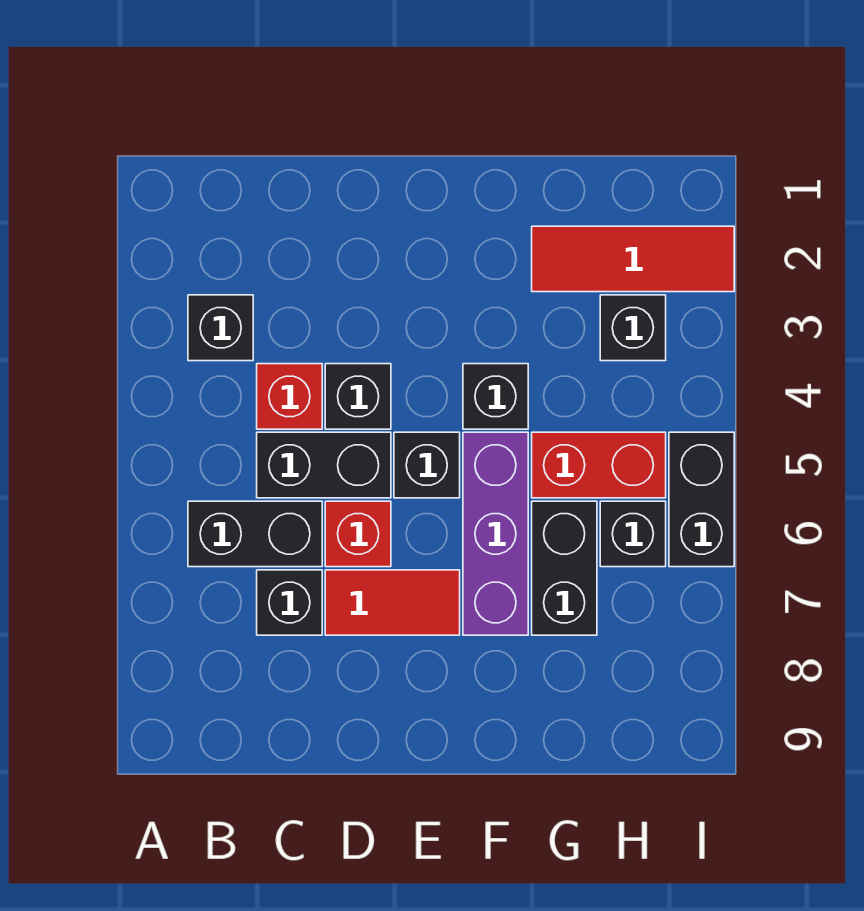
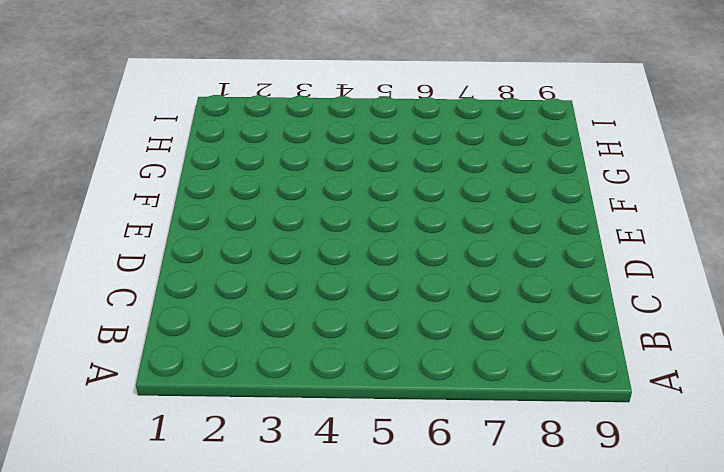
none -> black brick B3 level 1
none -> black brick B6:C6 level 1
none -> red brick C4 level 1

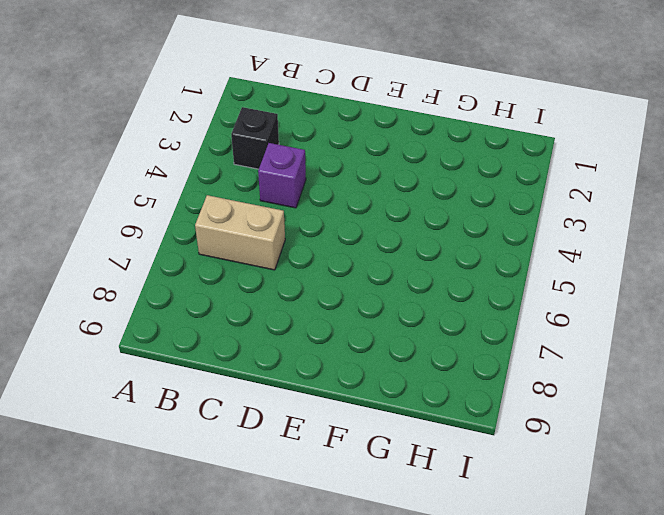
tan brick B6:C6 level 1 -> black brick B6:C6 level 1
purple brick C4 level 1 -> red brick C4 level 1
none -> black brick C5:D5 level 1
none -> black brick C7 level 1
none -> black brick D4 level 1

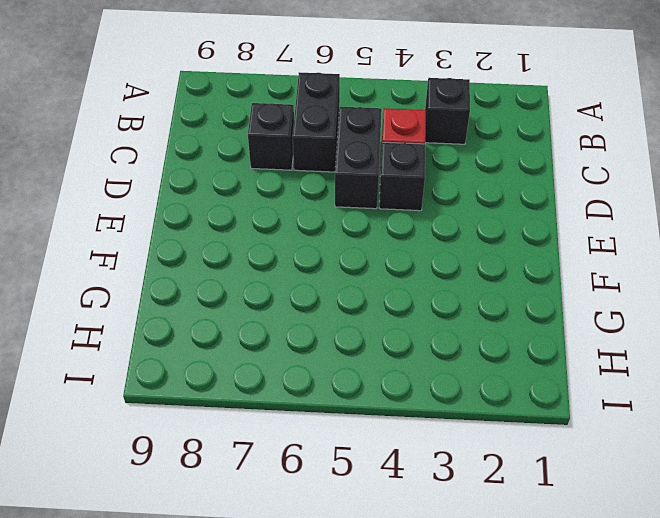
none -> red brick D6 level 1
none -> red tile D7:E7 level 1
none -> black brick E5 level 1

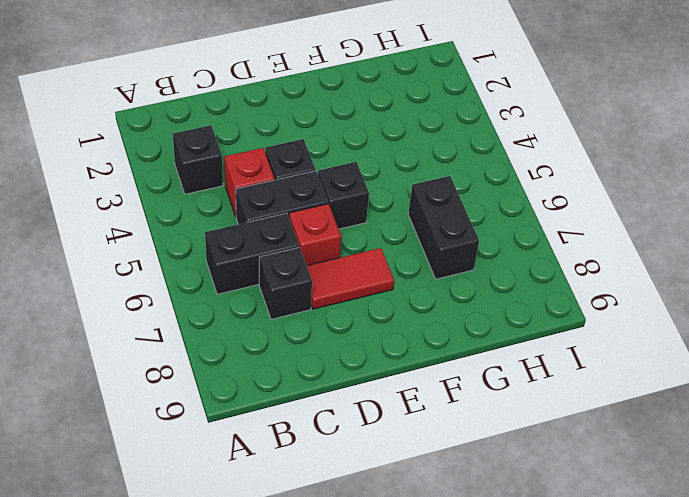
none -> black brick F4 level 1
none -> purple brick F5:F7 level 1
none -> red tile G2:I2 level 1

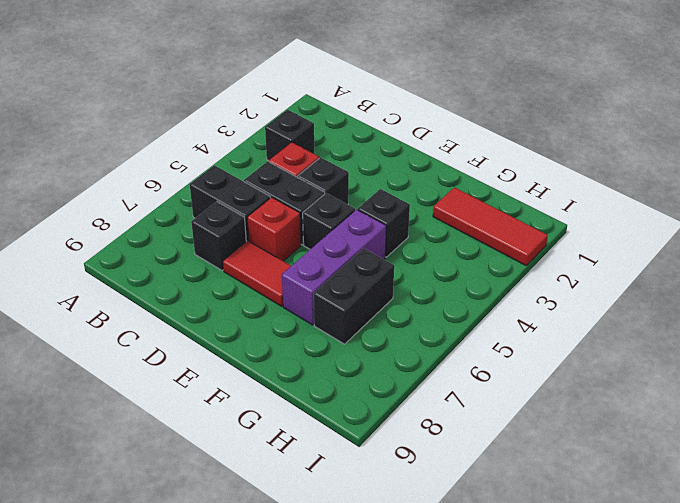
none -> red brick G5:H5 level 1
none -> black brick H3 level 1
none -> black brick H6 level 1

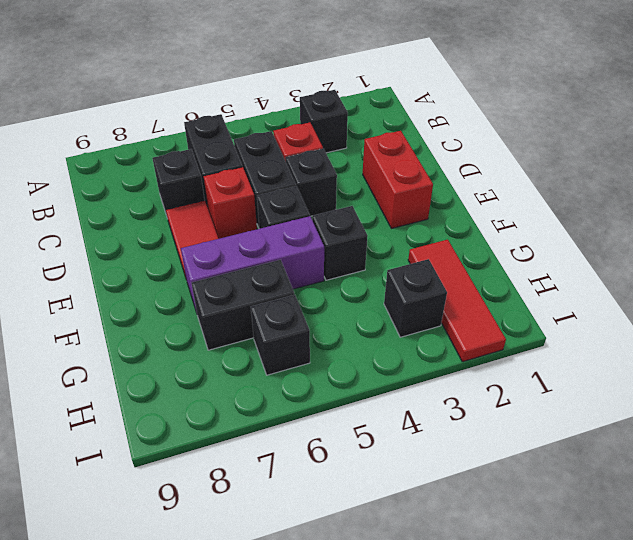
red brick D2:E2 level 1 -> red brick G5:H5 level 1
none -> black brick I5:I6 level 1

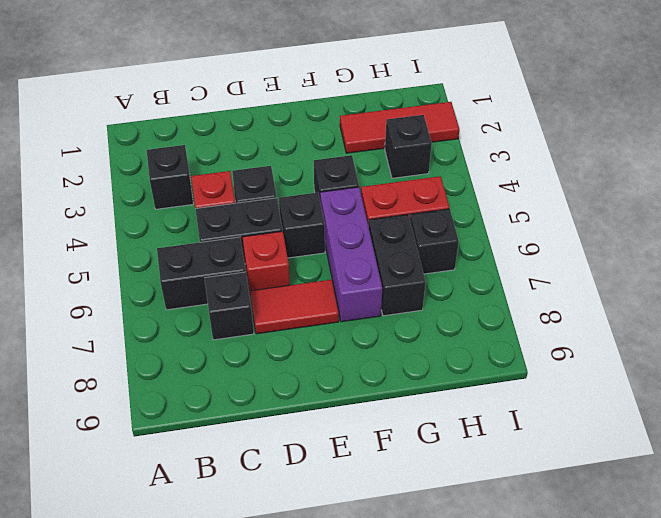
none -> black brick I5:I6 level 1

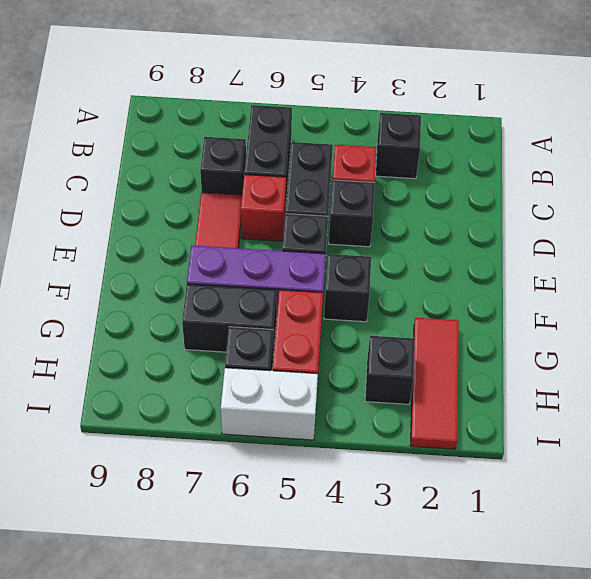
white brick I5:I6 level 1 -> black brick I5:I6 level 1

